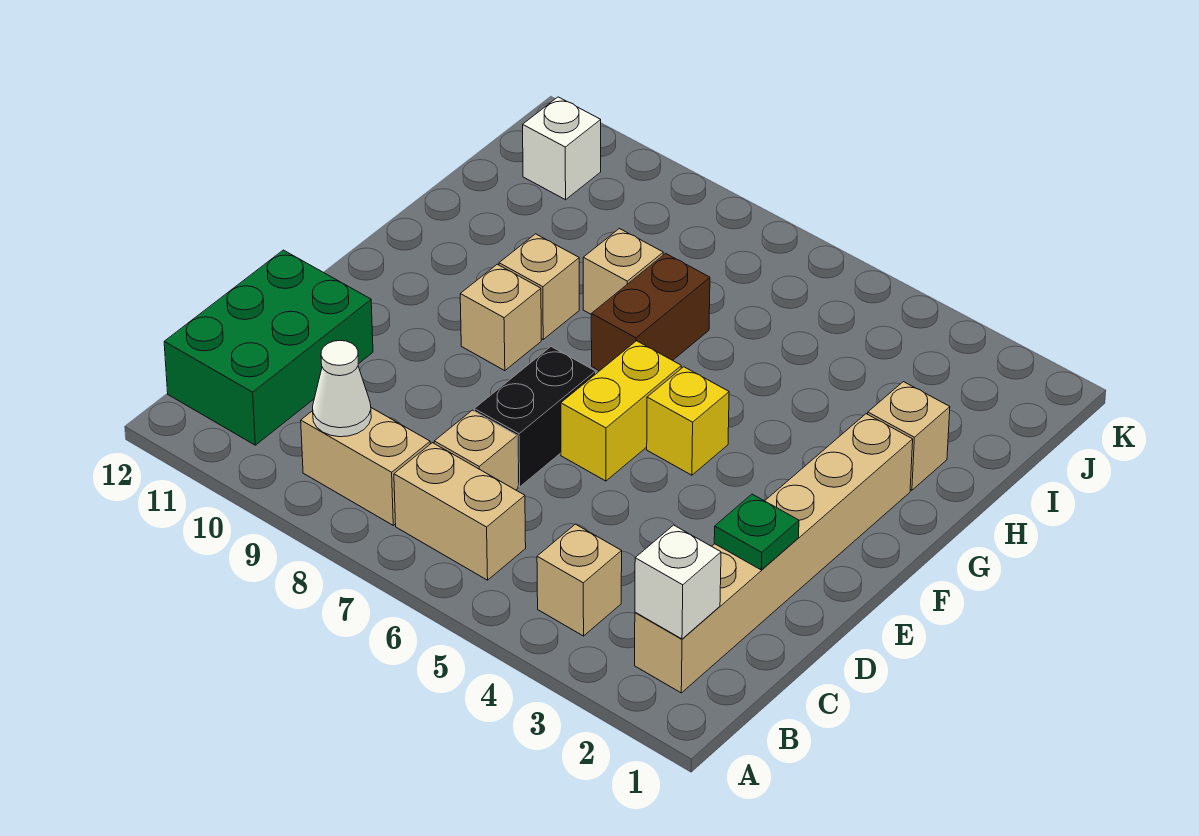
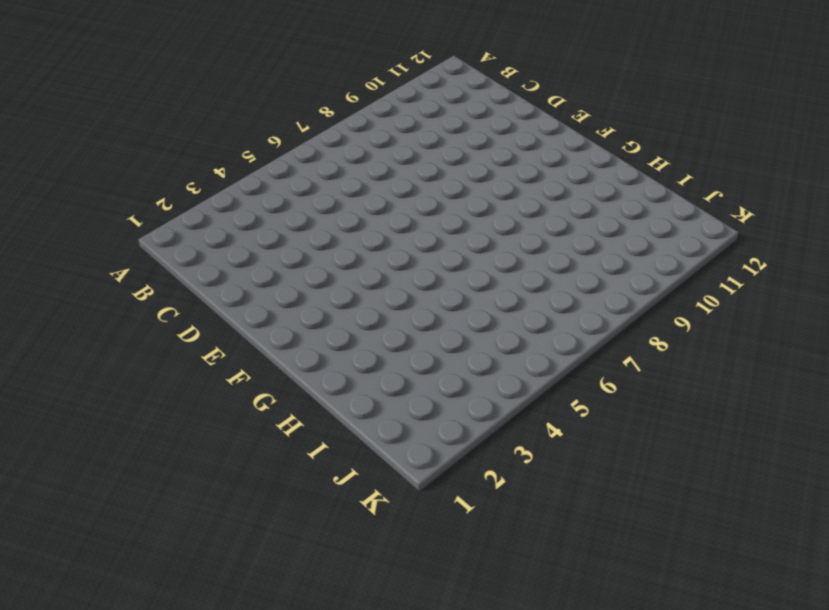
none -> tan brick B2:G2 level 1
none -> tan brick B4 level 1
none -> tan brick B6:B7 level 1

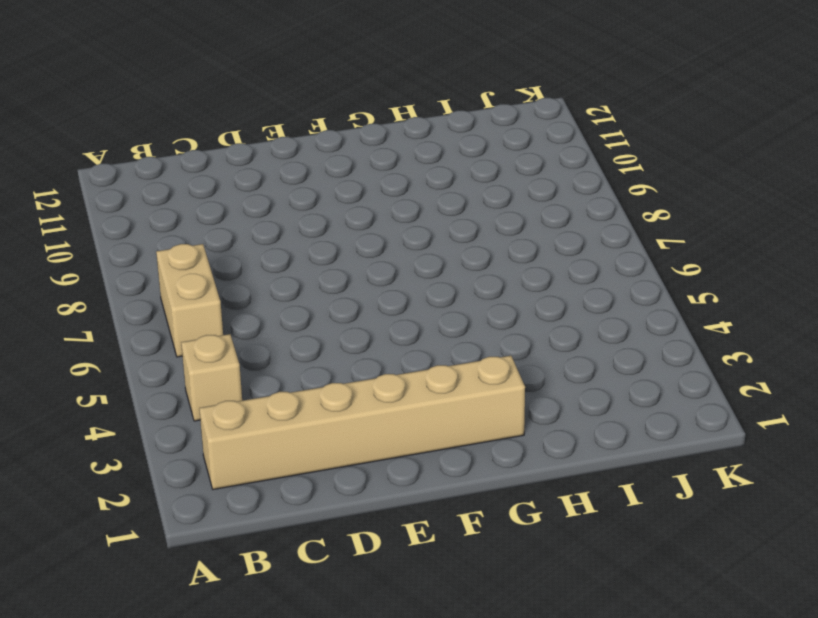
none -> tan brick B8:B9 level 1
none -> green brick B11:D12 level 1
none -> tan brick C7 level 1

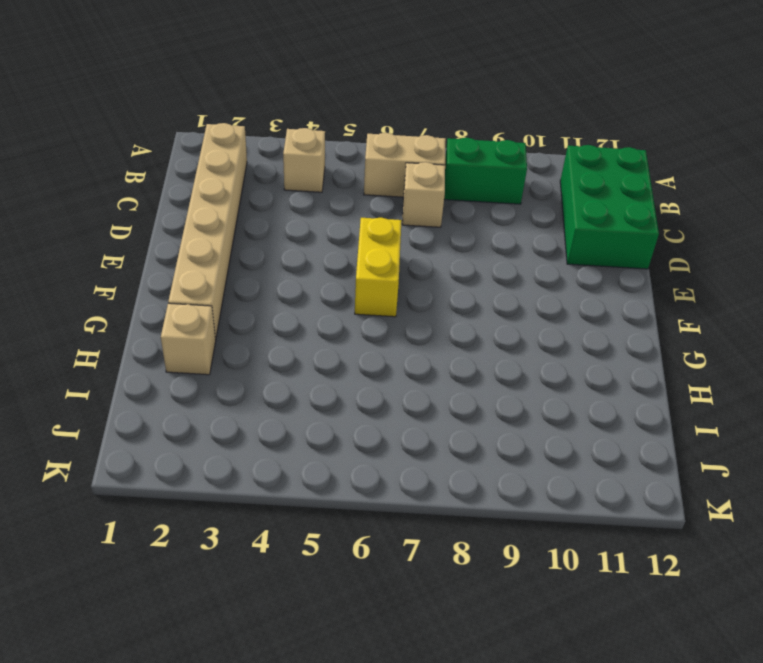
green brick B8:B9 level 1 -> tan brick B8:B9 level 1
none -> black brick D7:E7 level 1
none -> yellow brick F5 level 1
none -> tan brick F9 level 1

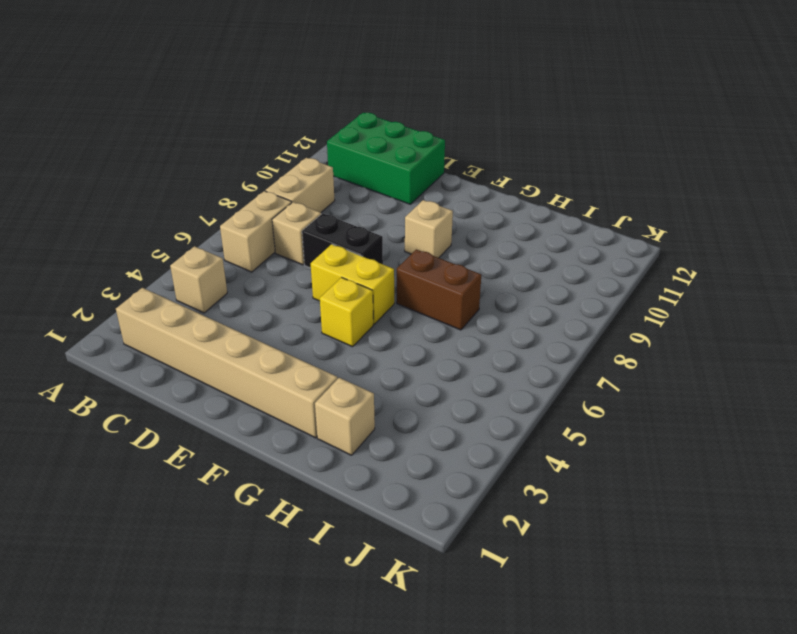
none -> tan brick G9 level 1
none -> tan brick H8 level 1
none -> white brick J11 level 1

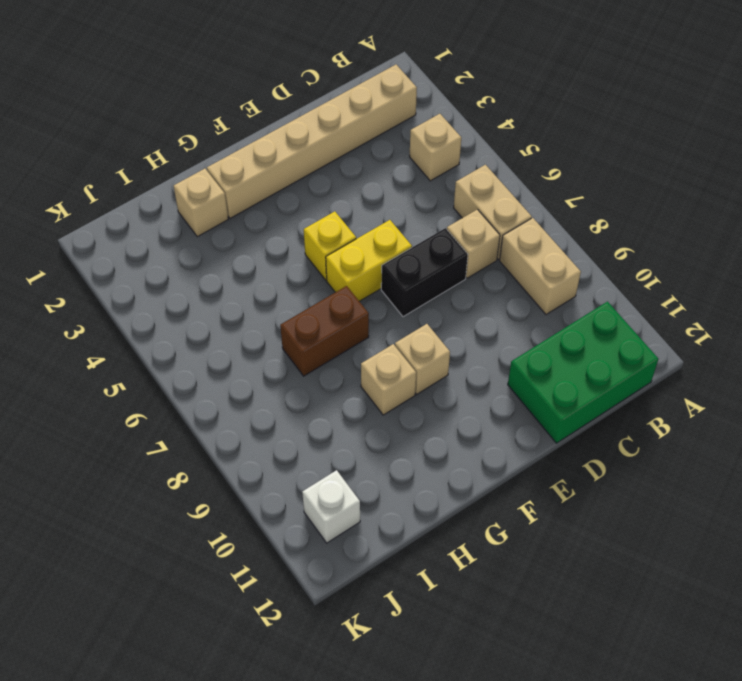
none -> tan brick H8 level 1
none -> white brick B2 level 2
none -> white cone B9 level 2

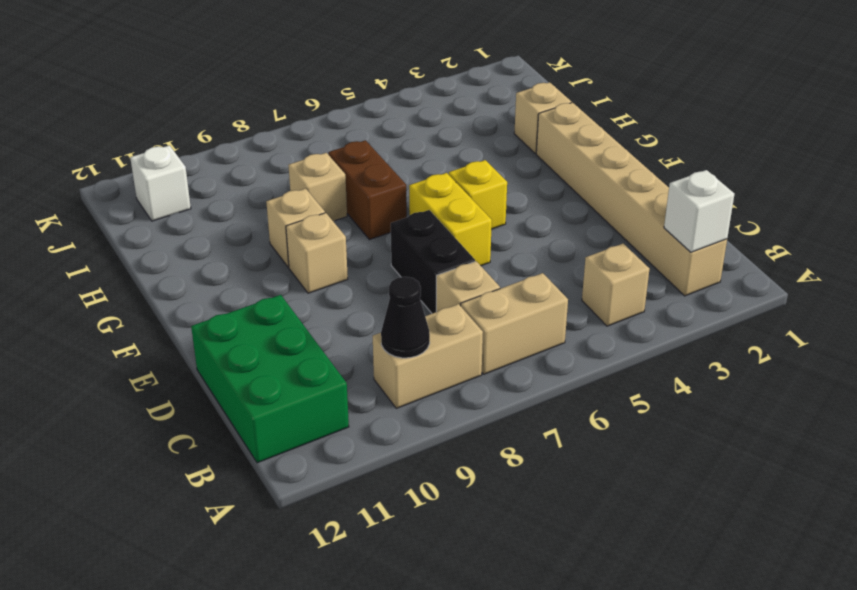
black cone B9 level 2 -> white cone B9 level 2
none -> green plate D2 level 2

